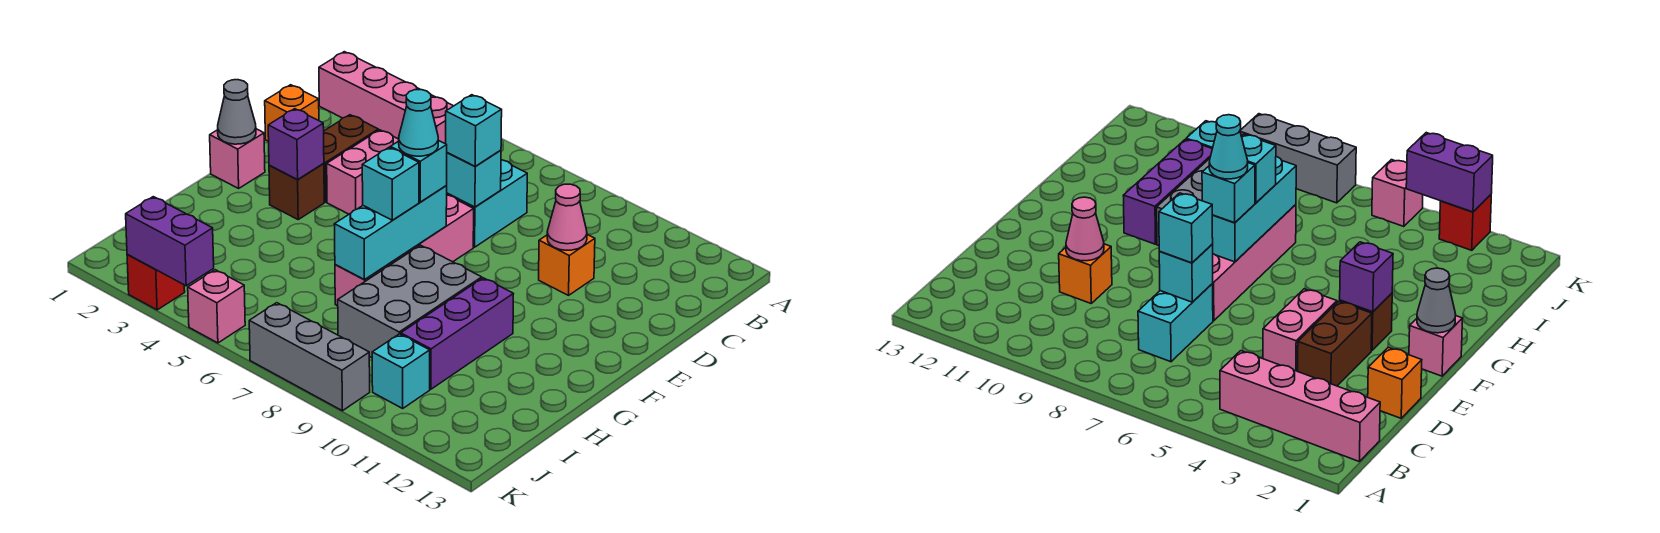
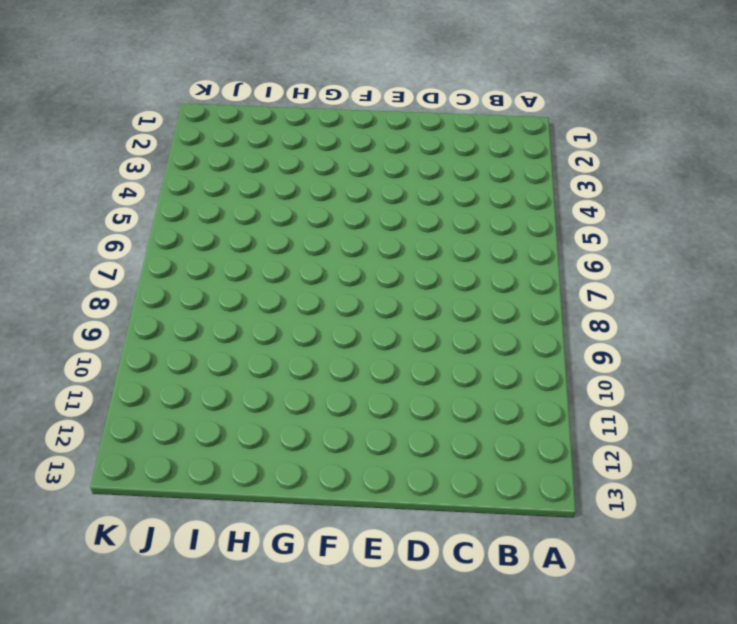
none -> pink brick B1:B4 level 1
none -> cyan brick C7:D7 level 1
none -> orange brick D1 level 1

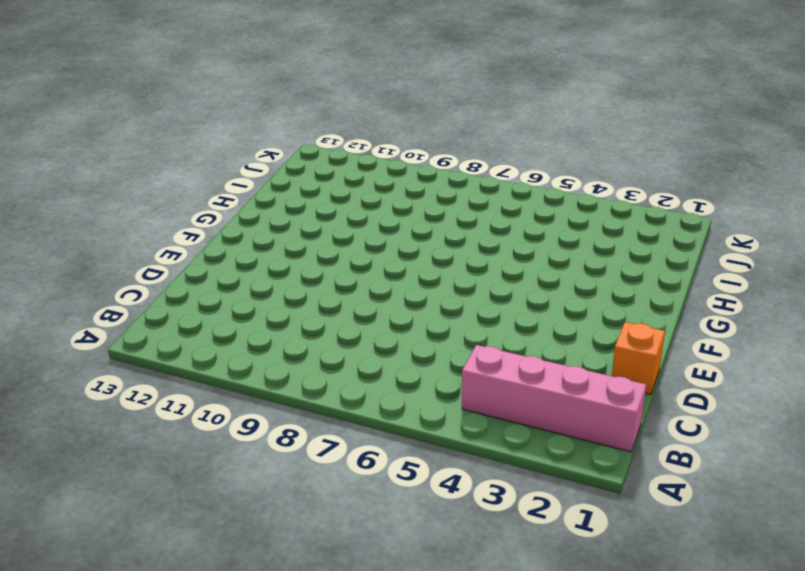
none -> cyan brick C7:D7 level 1
none -> brown brick D3:E3 level 1
none -> pink brick D4:E4 level 1

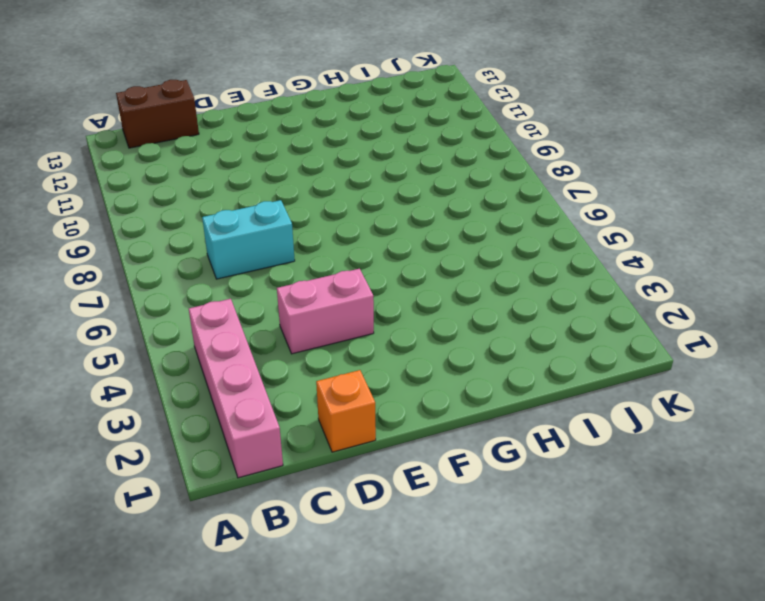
brown brick B13:C13 level 1 -> brown brick D3:E3 level 1
none -> orange brick D10 level 1
none -> pink brick E7:H7 level 1
none -> pink brick F1 level 1

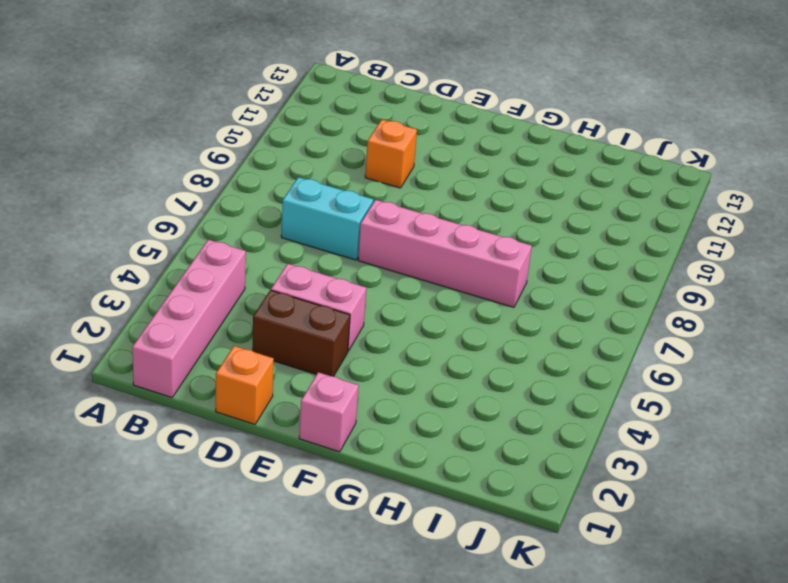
none -> brown brick F3 level 1
none -> grey brick G8:I9 level 1
none -> purple brick G10:I10 level 1

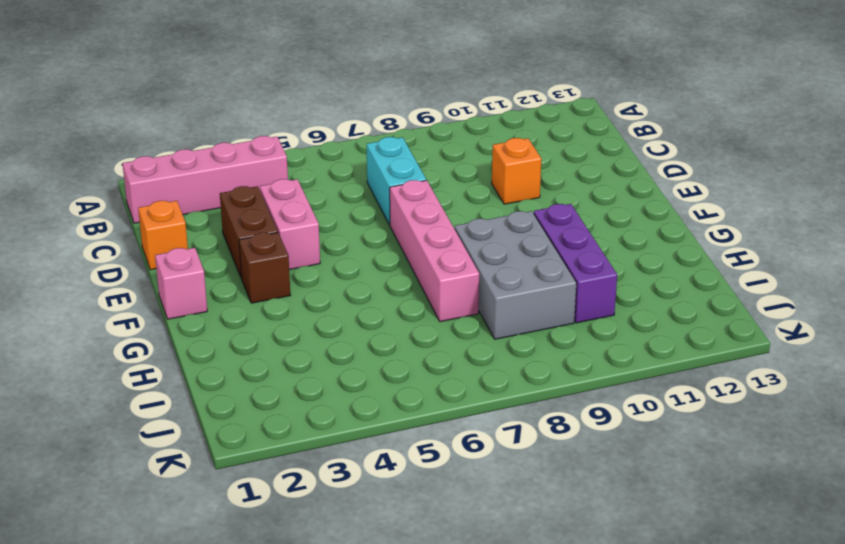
none -> cyan brick J10 level 1
none -> red brick K3 level 1
none -> pink brick K5 level 1

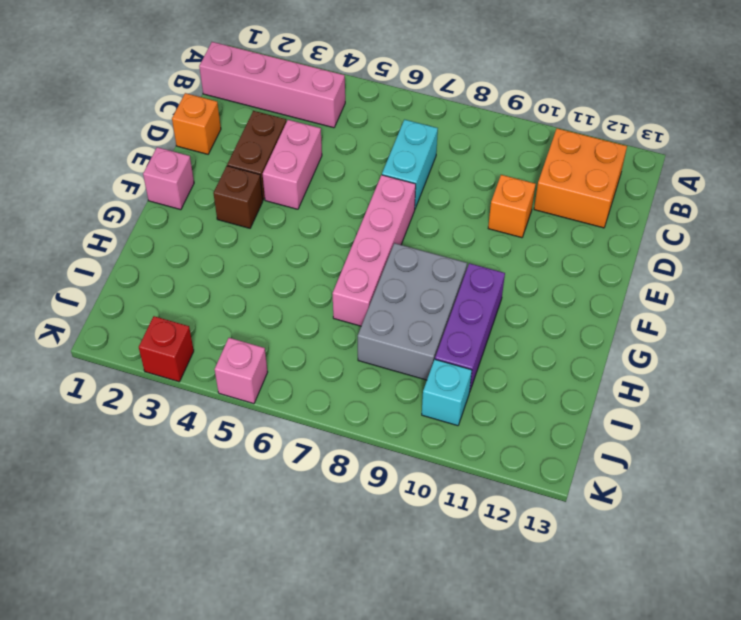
orange brick B11:C12 level 1 -> none
none -> grey brick K7:K9 level 1
none -> cyan brick D7 level 2
none -> pink cone D10 level 2

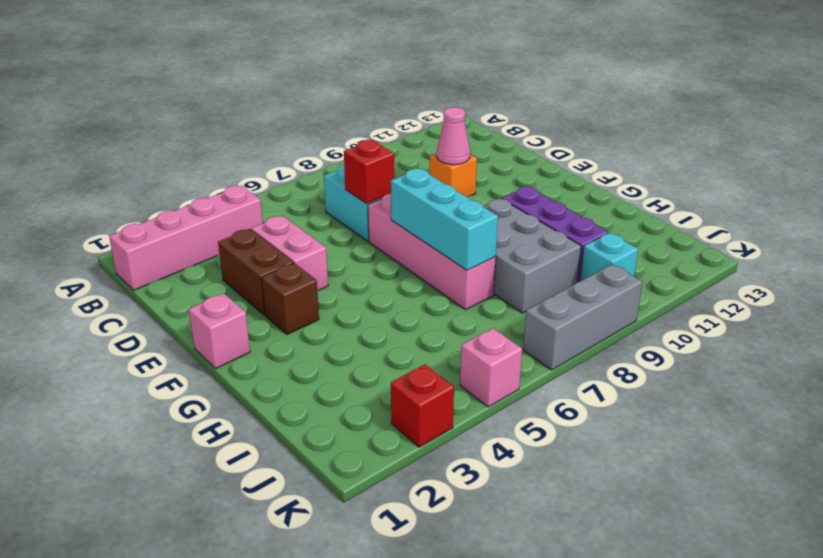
red brick D7 level 2 -> cyan brick D7 level 2
none -> orange brick D1 level 1
none -> grey cone F1 level 2
none -> purple brick F3 level 2

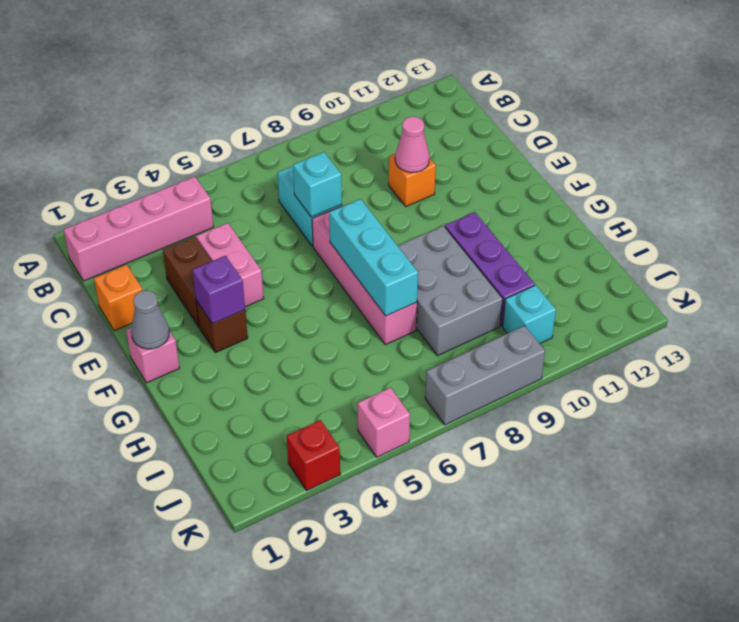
none -> purple brick K3:K4 level 2
none -> cyan brick D7 level 3
none -> cyan brick F7 level 3

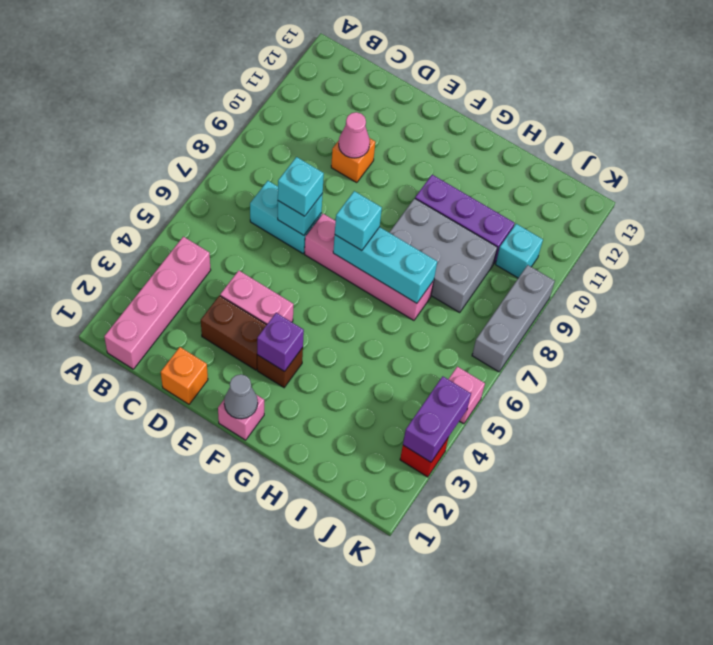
none -> cyan brick G7 level 3
none -> cyan cone F7 level 4

